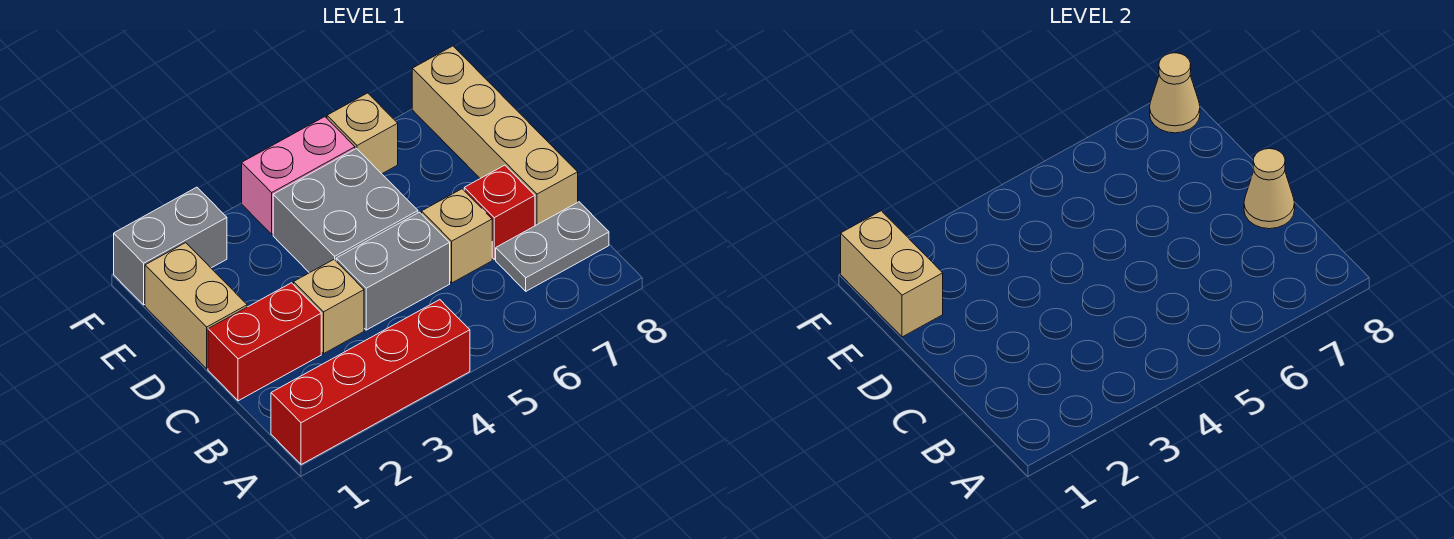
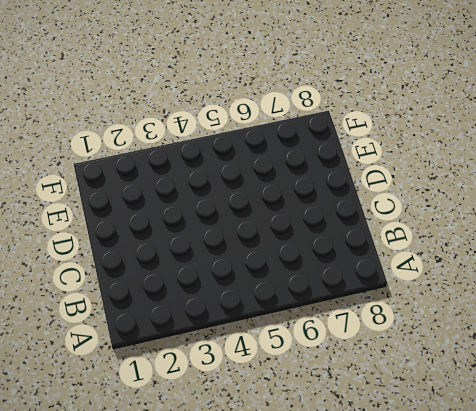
none -> red brick A1:A4 level 1
none -> grey plate B7:B8 level 1
none -> red brick C1:C2 level 1

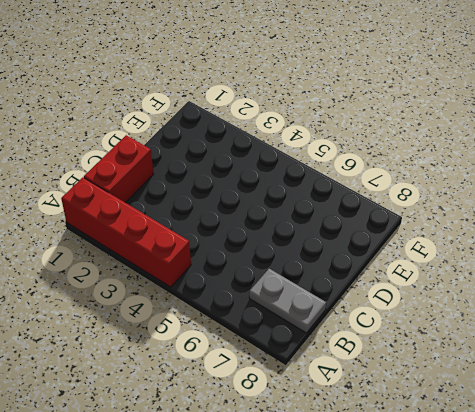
red brick B1:C1 level 1 -> red brick C1:C2 level 1
none -> tan brick C3 level 1
none -> grey brick C4:C5 level 1
none -> tan brick C6 level 1

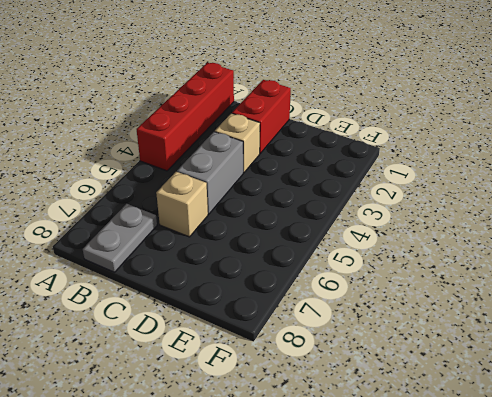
none -> red brick C7 level 1
none -> tan brick C8:F8 level 1
none -> tan brick D1:E1 level 1

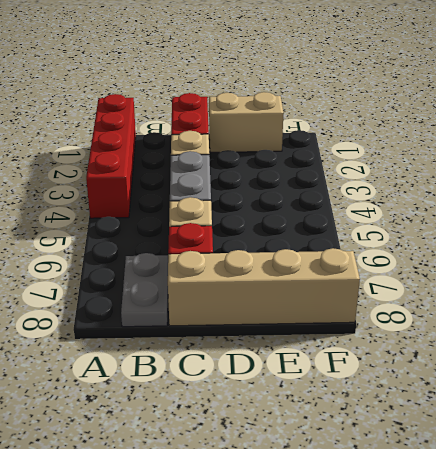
none -> grey brick D4:E5 level 1
none -> grey brick F1:F2 level 1
none -> pink brick F4:F5 level 1

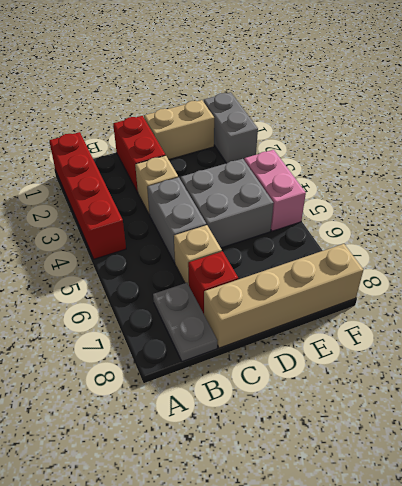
none -> tan brick F6 level 1
none -> tan cone C8 level 2
none -> tan brick E1:F1 level 2

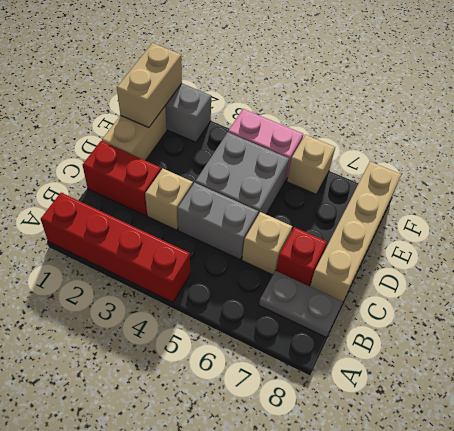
none -> tan cone C8 level 2
none -> tan cone F8 level 2

